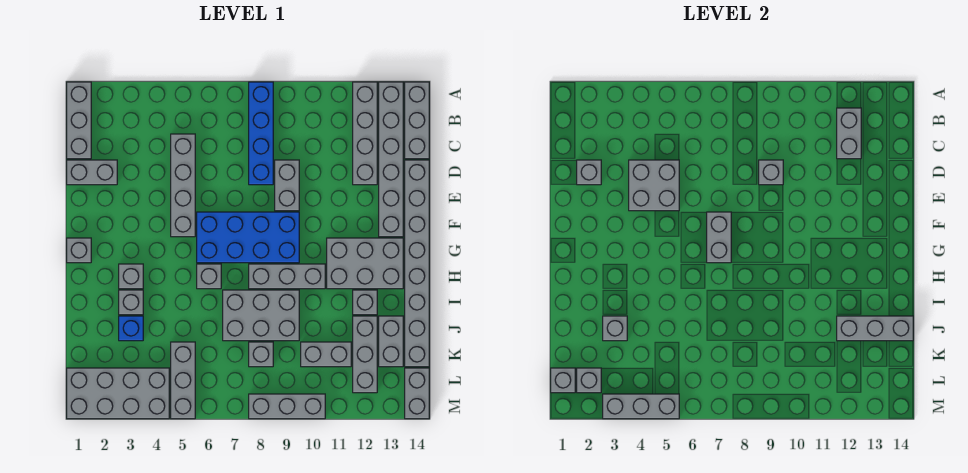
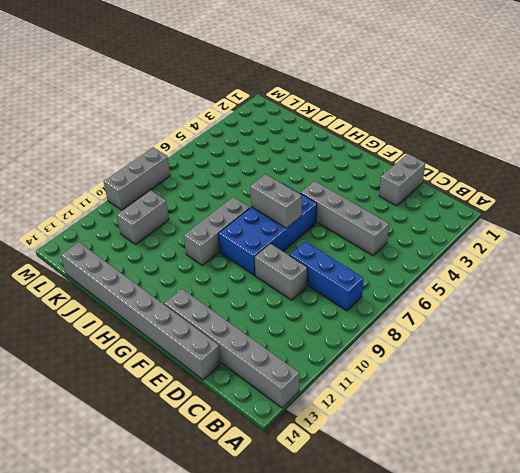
blue brick B8:D8 level 1 -> blue brick A8:D8 level 1
none -> grey brick A1:C1 level 1
none -> grey brick A12:D12 level 1
none -> grey brick A14:C14 level 1
none -> grey brick G1 level 1

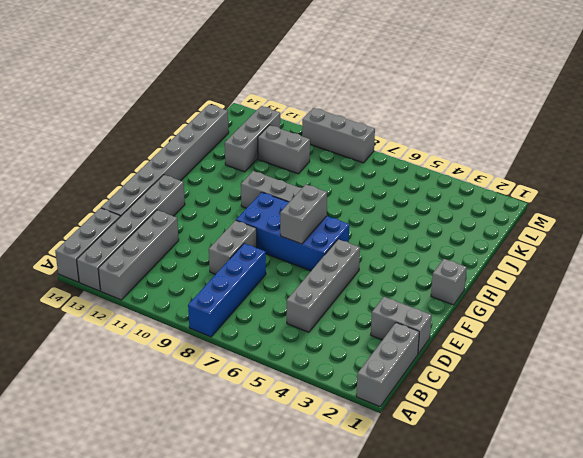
none -> grey brick G11:H13 level 1
none -> grey brick H3 level 1
none -> grey brick H6 level 1
none -> grey brick I3 level 1

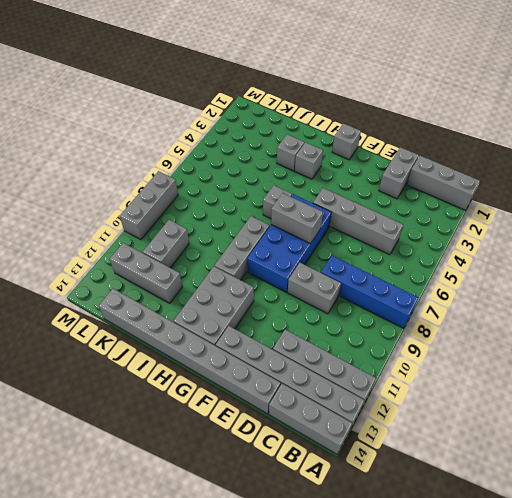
none -> grey brick I7:J9 level 1
none -> grey brick I12 level 1
none -> blue brick J3 level 1
none -> grey brick J13:K13 level 1

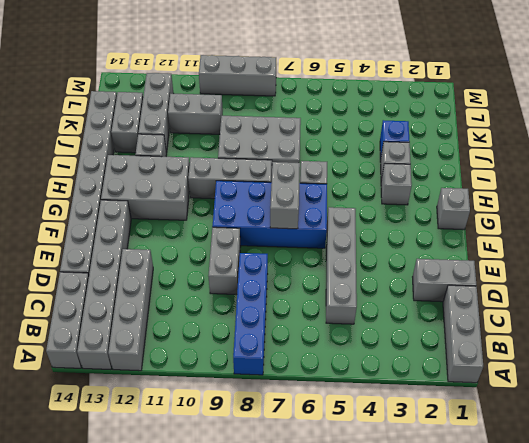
none -> grey brick K5:M5 level 1
none -> grey brick K8 level 1
none -> grey brick L1:M4 level 1
none -> grey brick L14:M14 level 1

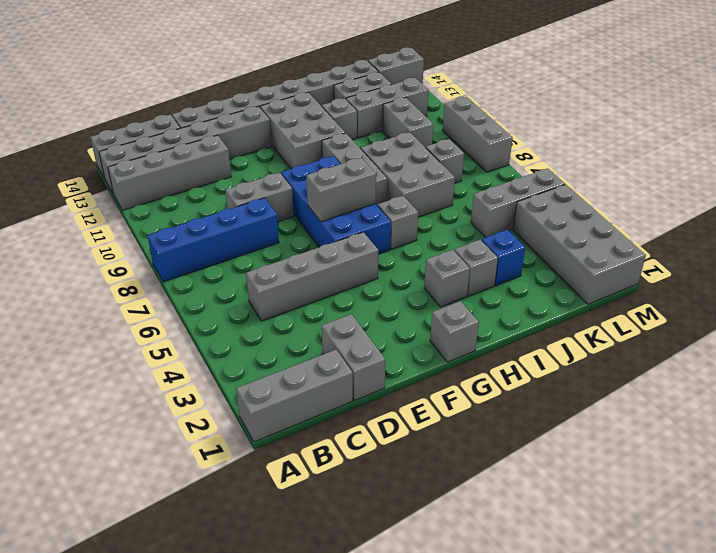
none -> grey brick B12:C12 level 2
none -> grey brick D2 level 2
none -> grey brick D4:E5 level 2
none -> grey brick D9 level 2

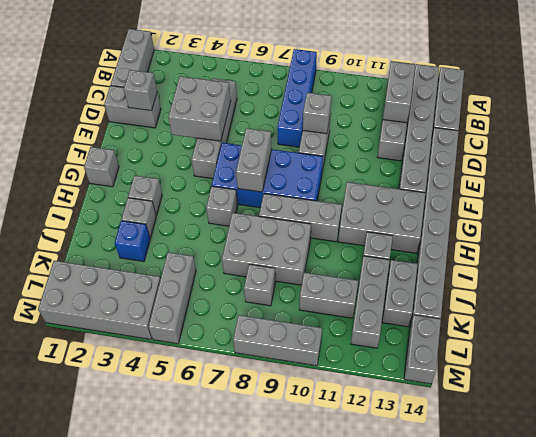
none -> grey brick J3 level 2
none -> grey brick J12:J14 level 2
none -> grey brick L1 level 2
none -> grey brick L2 level 2

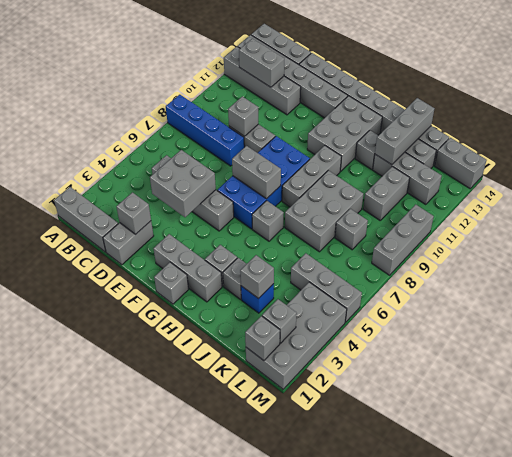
grey brick F2:H2 level 1 -> grey brick M3:M5 level 2

